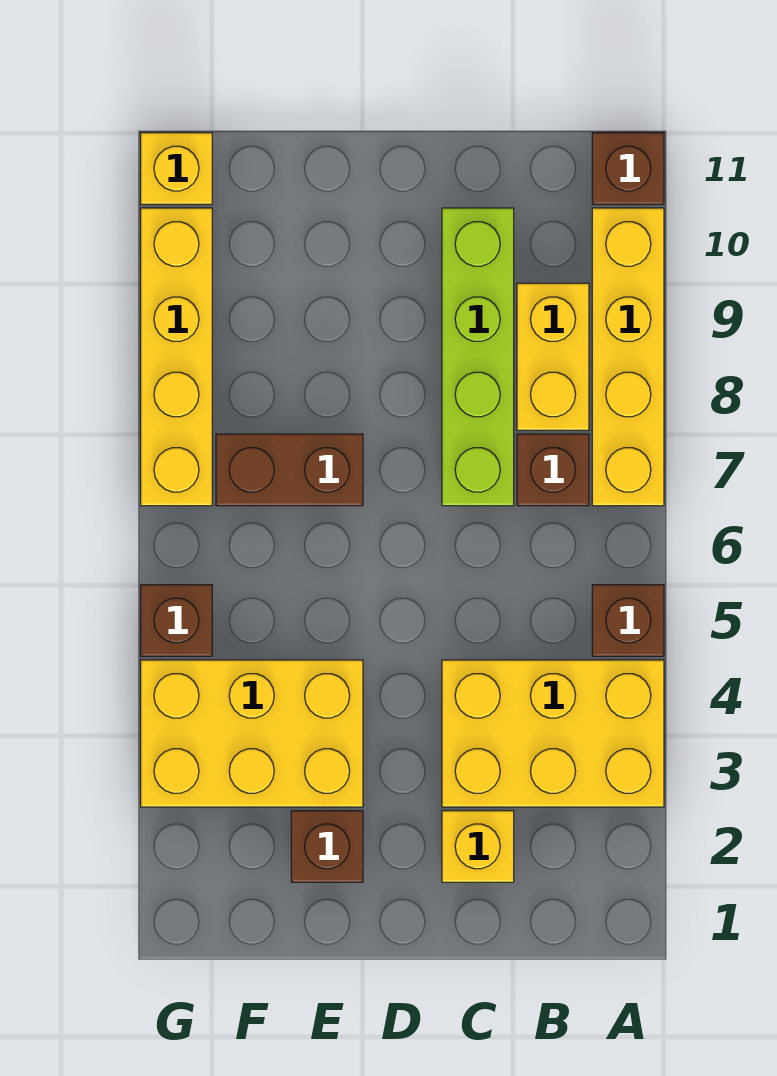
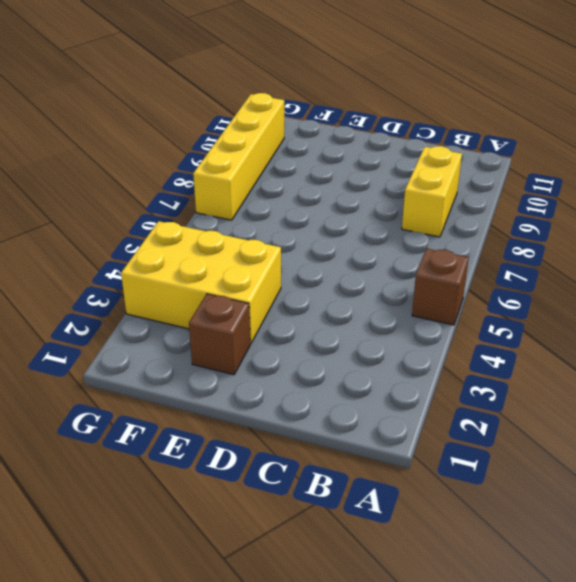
none -> yellow brick A3:C4 level 1
none -> yellow brick A7:A10 level 1
none -> brown brick A11 level 1

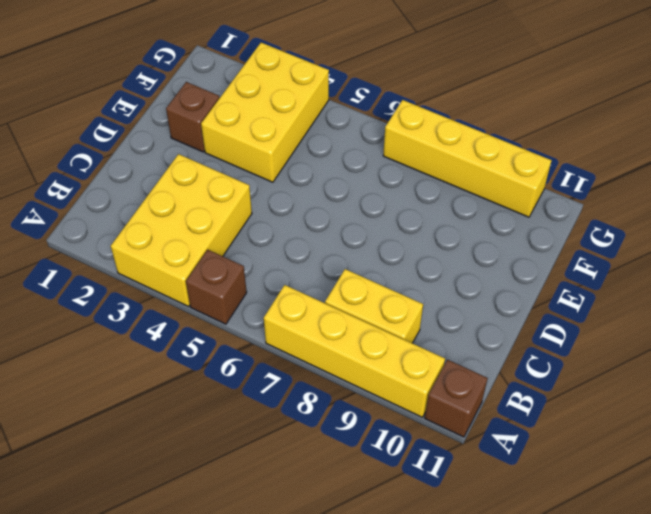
none -> brown brick B7 level 1
none -> yellow brick C2 level 1
none -> lime brick C7:C10 level 1

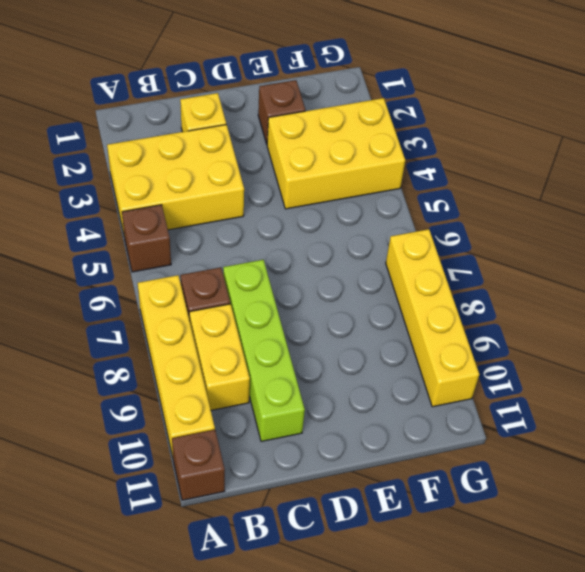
none -> brown brick E7:F7 level 1
none -> brown brick G5 level 1
none -> yellow brick G11 level 1

